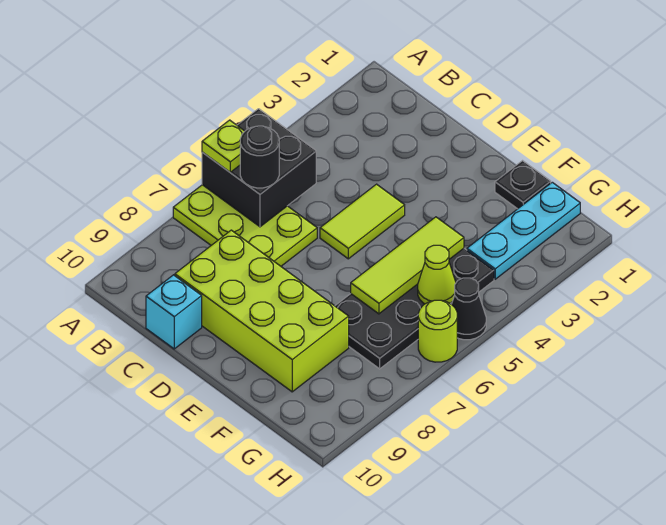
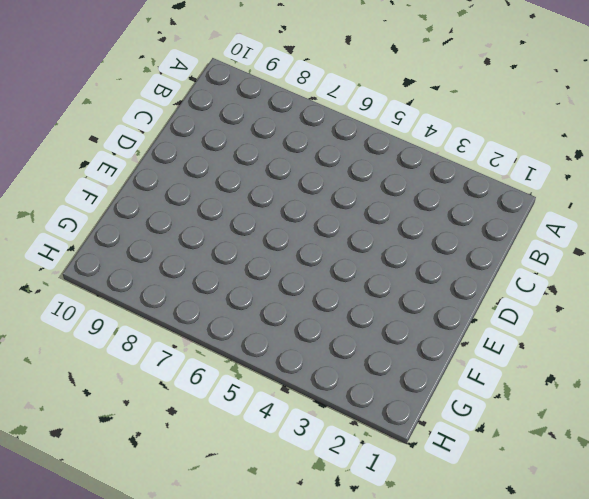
none -> lime plate A6:C7 level 1
none -> lime brick C8:F9 level 1
none -> cyan brick C10 level 1

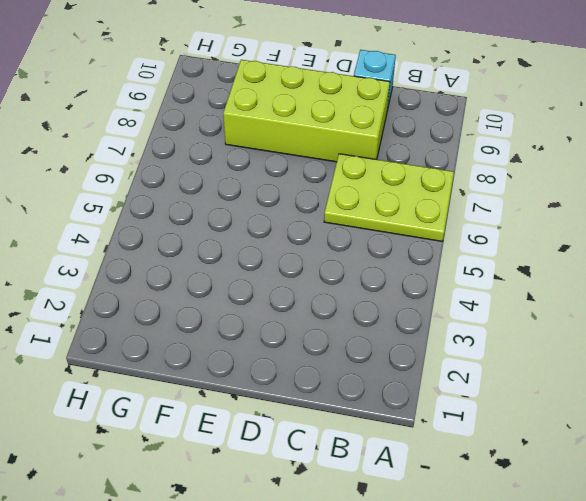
none -> lime tile D4:D5 level 1
none -> black plate F1 level 1
none -> black plate F4:G7 level 1

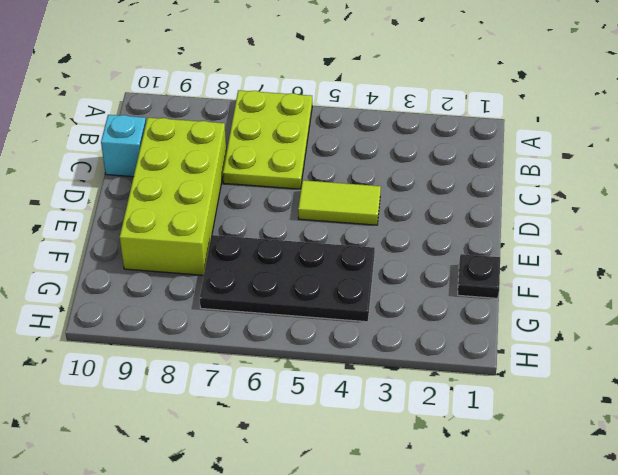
none -> cyan plate G1:G3 level 1
none -> black cone H5 level 1
none -> lime round brick H6 level 1

